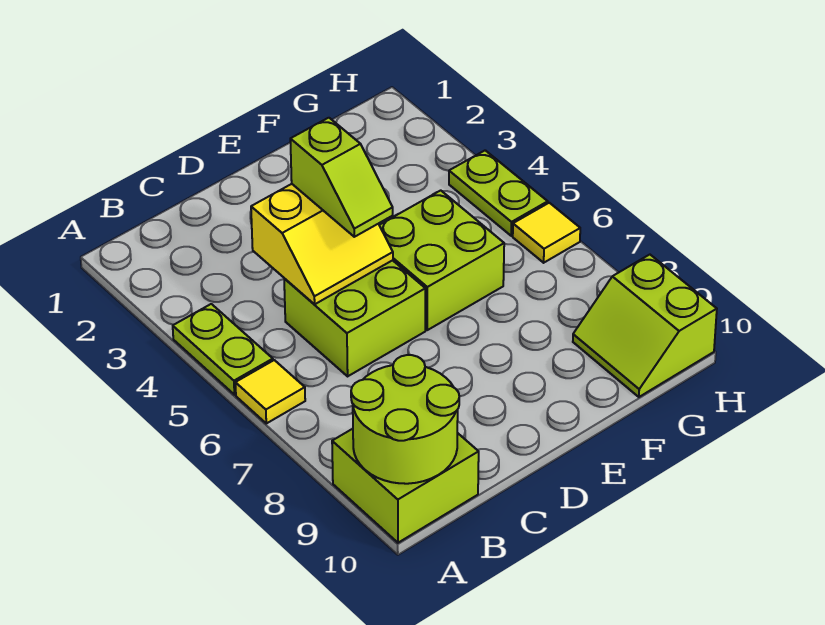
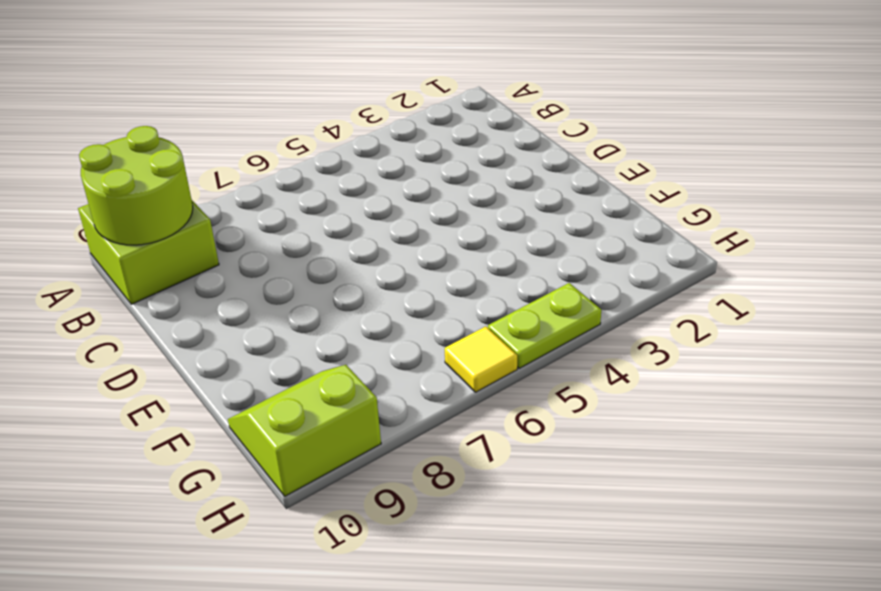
none -> lime plate A4:A5 level 1
none -> yellow tile A6 level 1

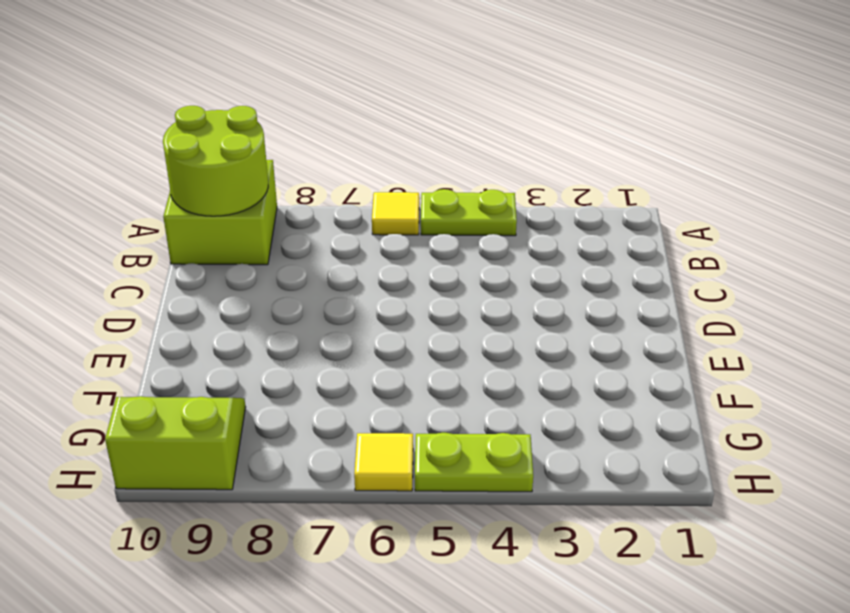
none -> lime brick C5:D6 level 1
none -> lime brick E5:F6 level 1

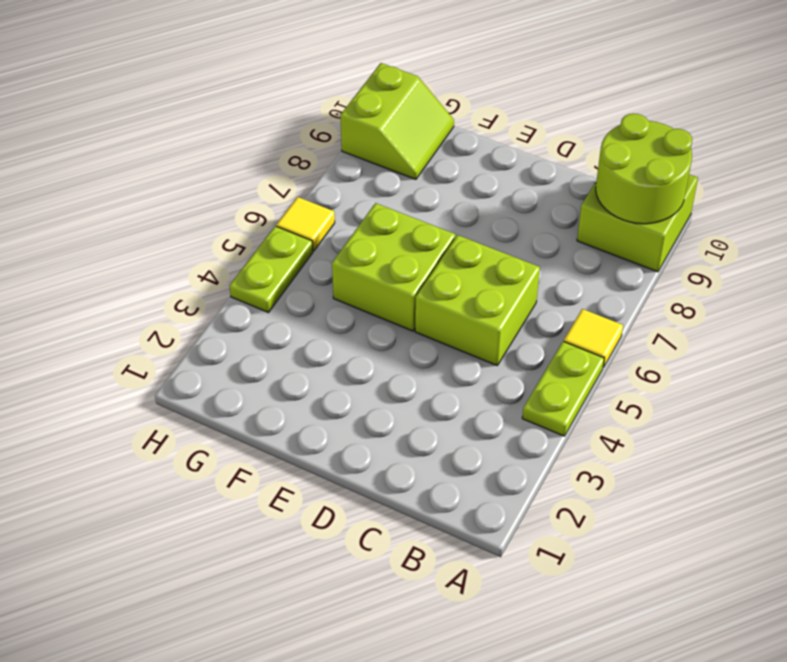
none -> yellow slope C4:D5 level 2 top 4
none -> lime slope D4:D5 level 3 top 4

